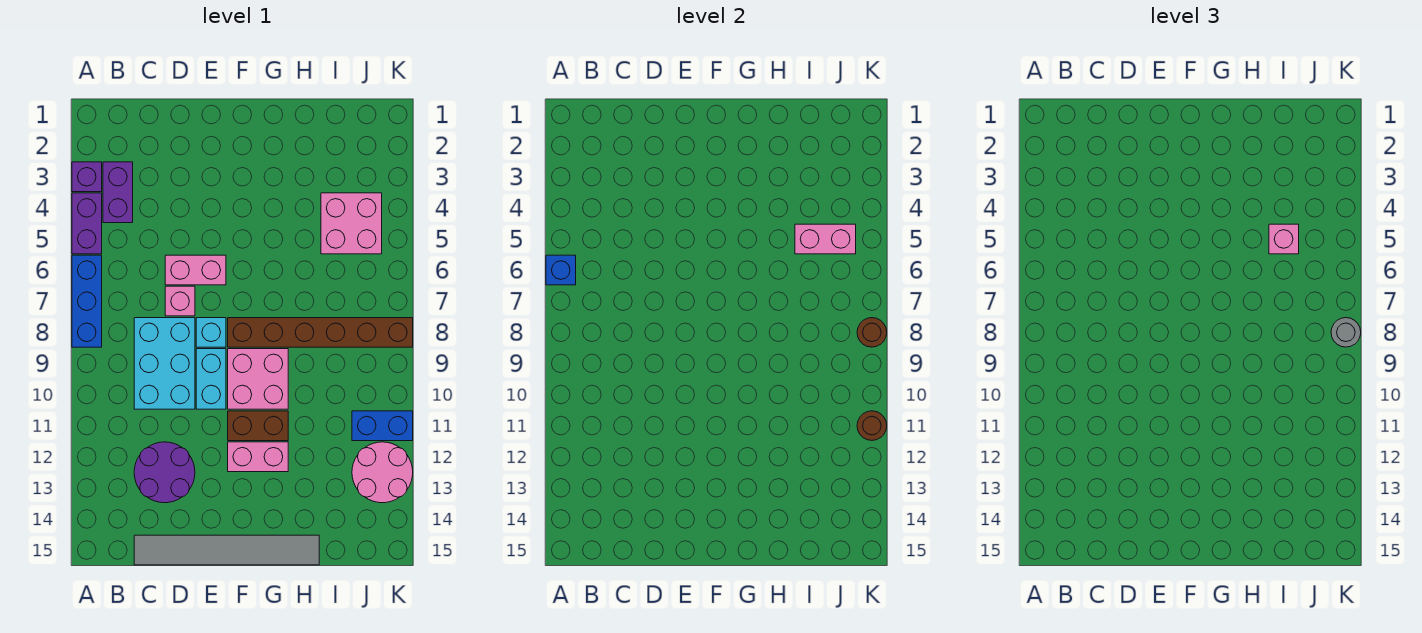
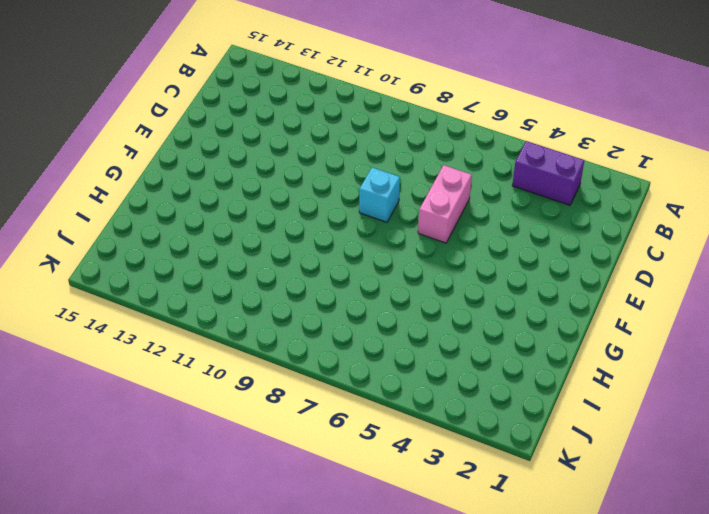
none -> purple brick A3 level 1
none -> purple brick A4:A5 level 1
none -> blue brick A6:A8 level 1

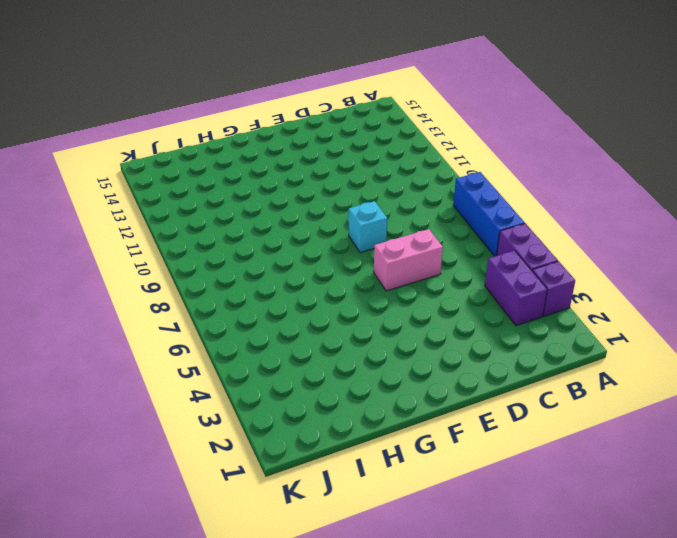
none -> cyan brick C8:D10 level 1
none -> purple round brick C12:D13 level 1
none -> grey tile C15:H15 level 1

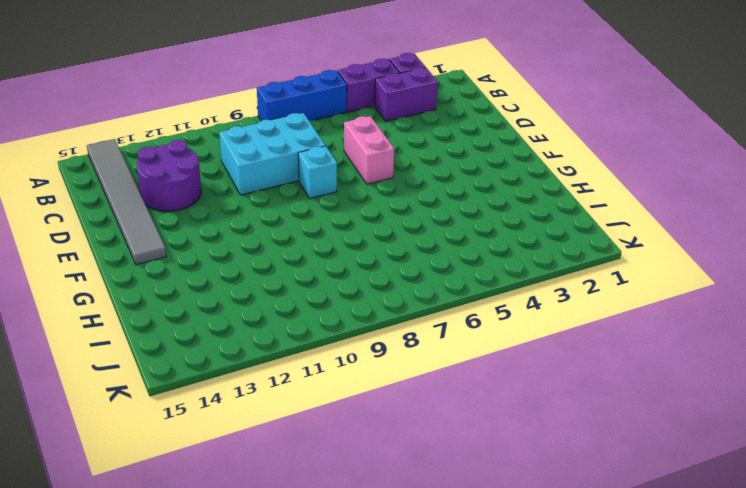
grey tile A14:F14 level 1 -> grey tile C15:H15 level 1
none -> pink brick D7 level 1
none -> cyan brick E9:E10 level 1
none -> brown brick F8:K8 level 1

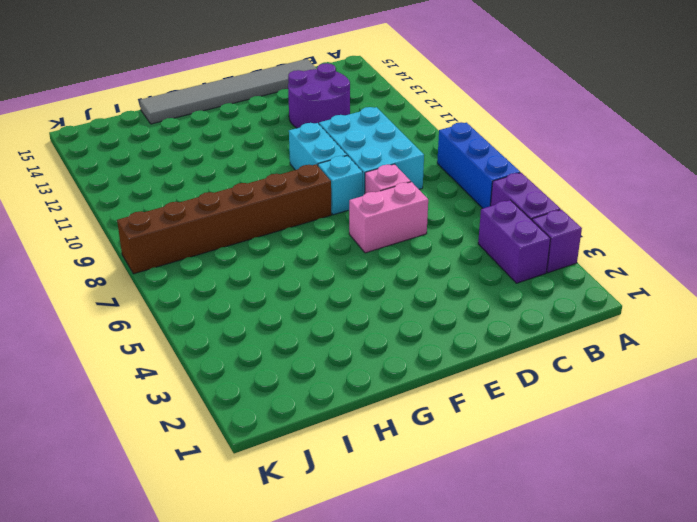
none -> pink brick F9:G10 level 1
none -> brown brick F11:G11 level 1
none -> pink brick F12:G12 level 1

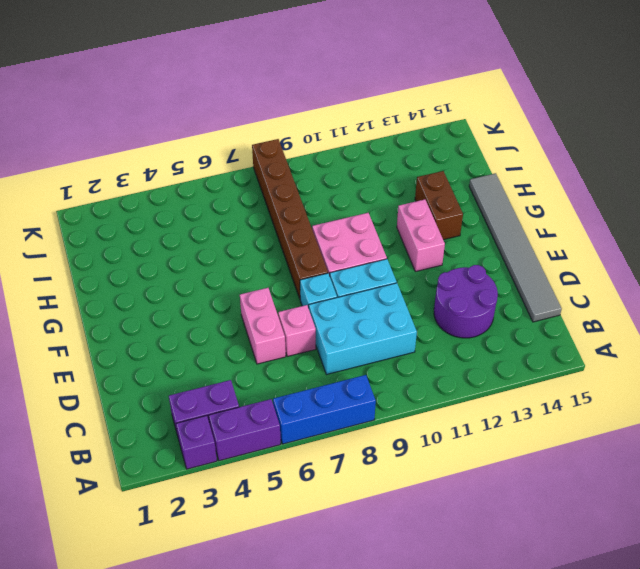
brown brick G13:H13 level 1 -> brown brick F11:G11 level 1
none -> pink brick I4:J5 level 1
none -> blue brick J11:K11 level 1
none -> pink round brick J12:K13 level 1

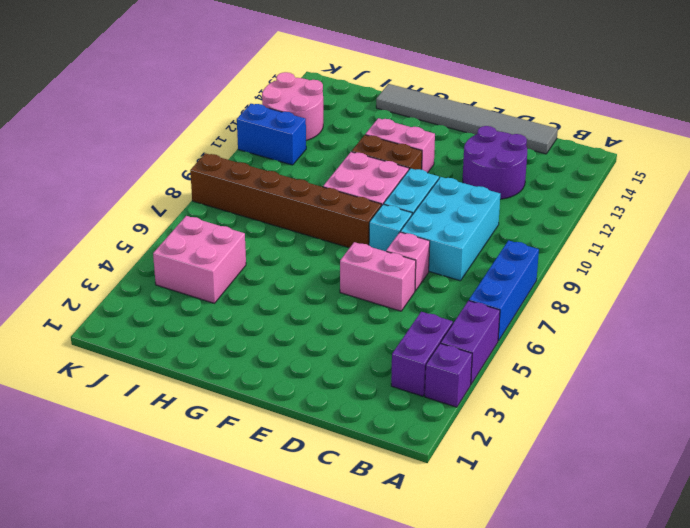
none -> blue brick A6 level 2
none -> pink brick I5:J5 level 2
none -> brown round brick K8 level 2

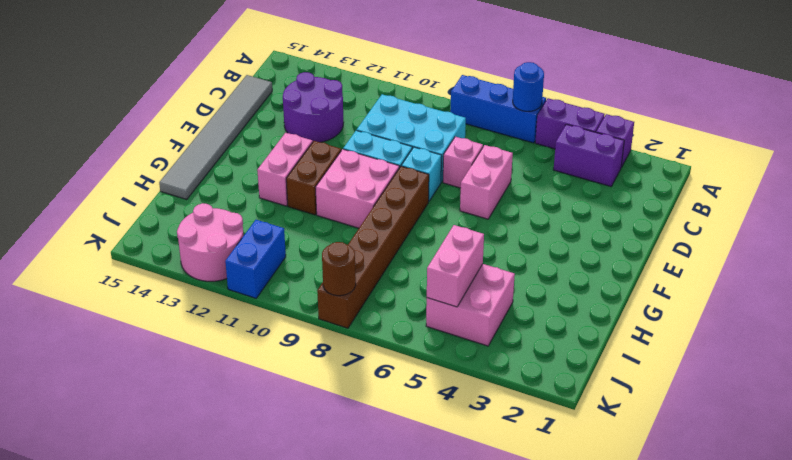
blue round brick A6 level 2 -> blue brick A6 level 2
none -> brown round brick K11 level 2
none -> pink brick I5 level 3
none -> grey round brick K8 level 3

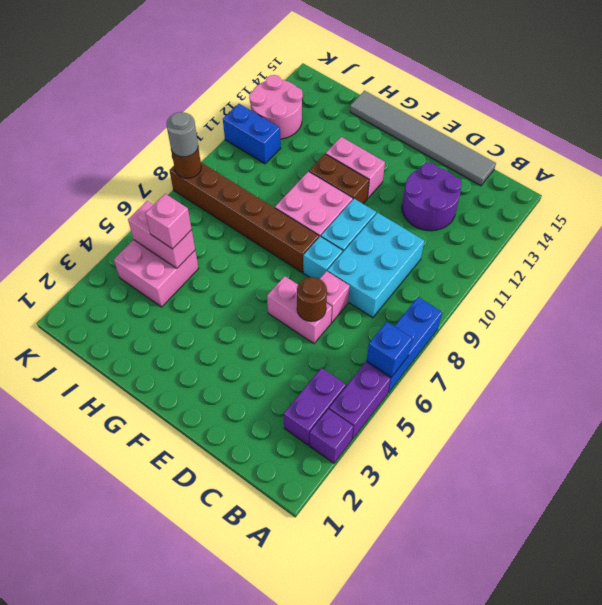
brown round brick D6 level 2 -> brown round brick K11 level 2

